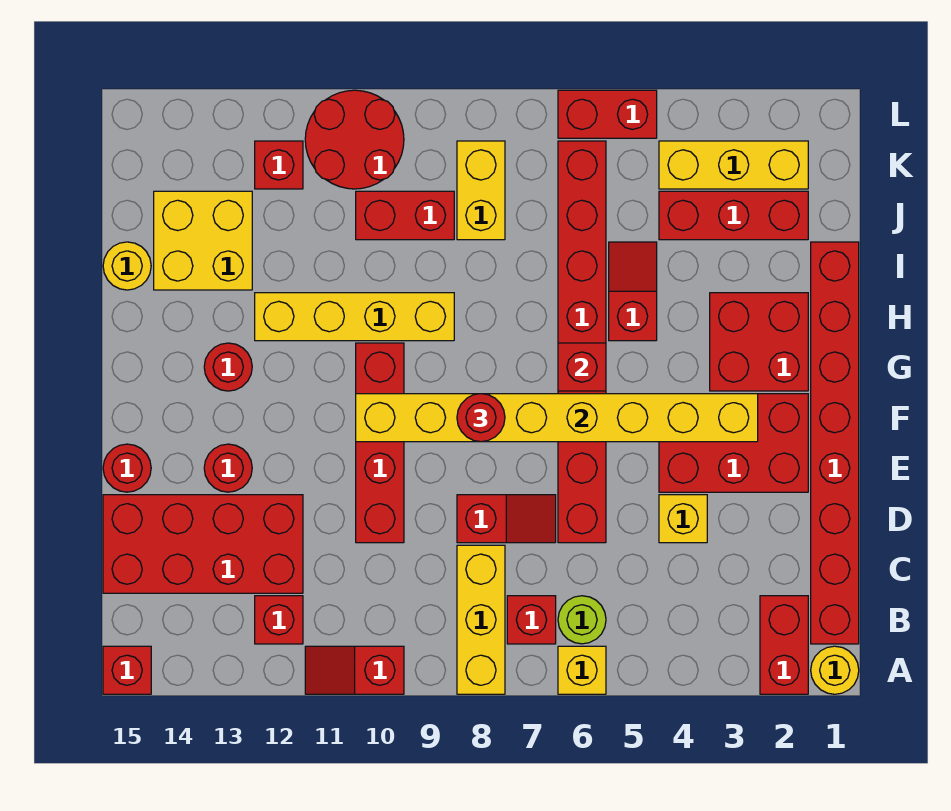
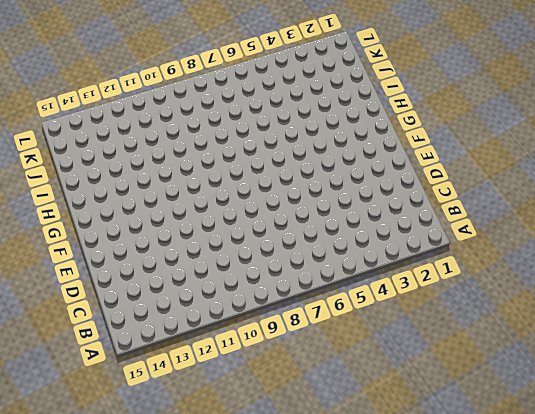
none -> yellow round brick A1 level 1
none -> red brick A2:B2 level 1
none -> yellow brick A6 level 1
none -> yellow brick A8:C8 level 1

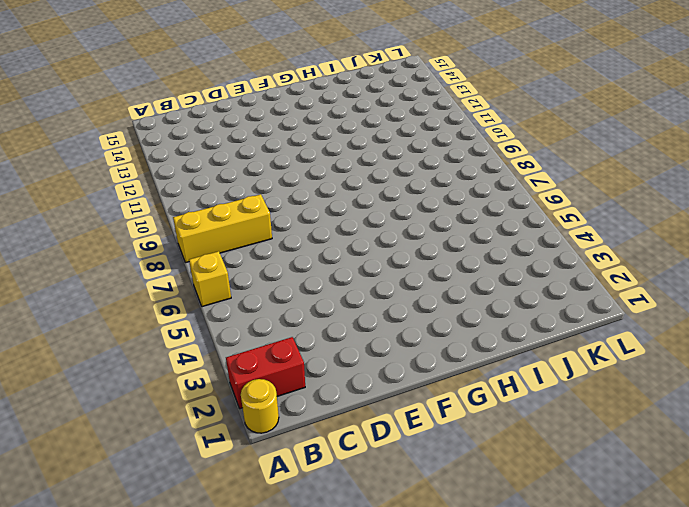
none -> red slope A10:A11 level 1 top 10
none -> red brick A15 level 1
none -> red brick B1:I1 level 1
none -> lime round brick B6 level 1

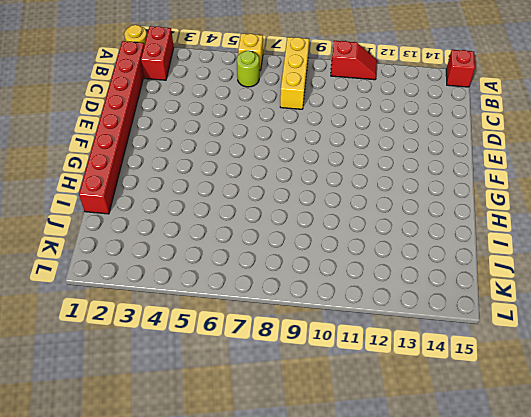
none -> red brick B7 level 1
none -> red brick B12 level 1
none -> red brick C12:D15 level 1
none -> yellow brick D4 level 1

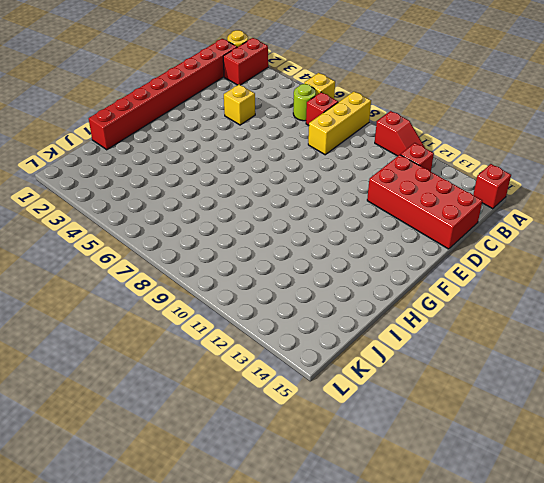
none -> red brick D6:K6 level 1
none -> red slope D7:D8 level 1 top 8
none -> red brick D10:G10 level 1
none -> red brick E2:F4 level 1

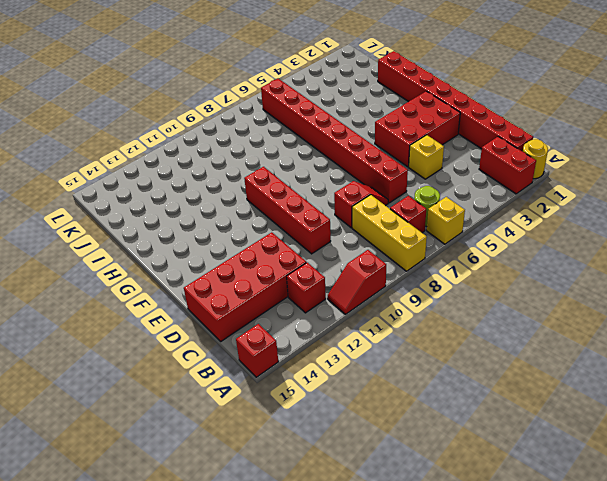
none -> red round brick E13 level 1
none -> red round brick E15 level 1
none -> red brick G2:H3 level 1
none -> red round brick G13 level 1

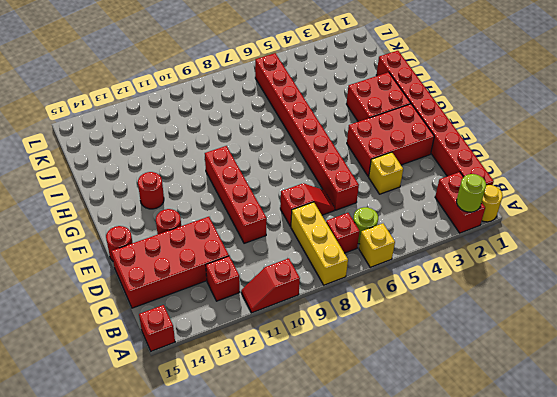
lime round brick A2 level 2 -> none
none -> red slope H5:I5 level 1 top H
none -> yellow brick H9:H12 level 1
none -> yellow brick I13:J14 level 1
none -> yellow round brick I15 level 1

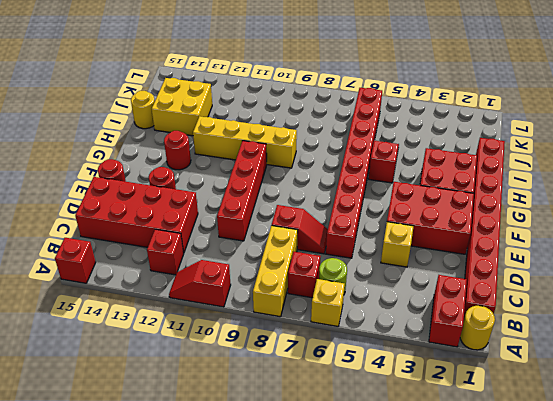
none -> red brick J2:J4 level 1
none -> yellow brick J8:K8 level 1
none -> red brick J9:J10 level 1
none -> yellow brick K2:K4 level 1

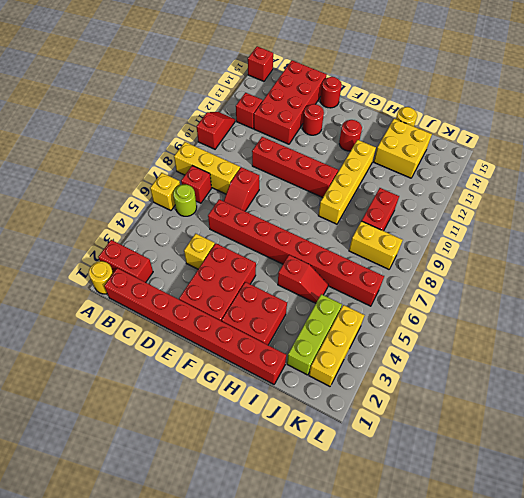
lime brick J2:J4 level 1 -> red brick J2:J4 level 1
none -> red round brick K10:L11 level 1
none -> red brick K12 level 1
none -> red brick L5:L6 level 1
none -> yellow brick F3:F10 level 2

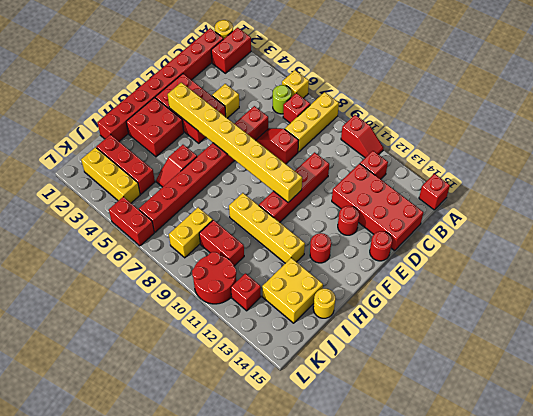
none -> red brick G6 level 2
none -> red round brick F8 level 3

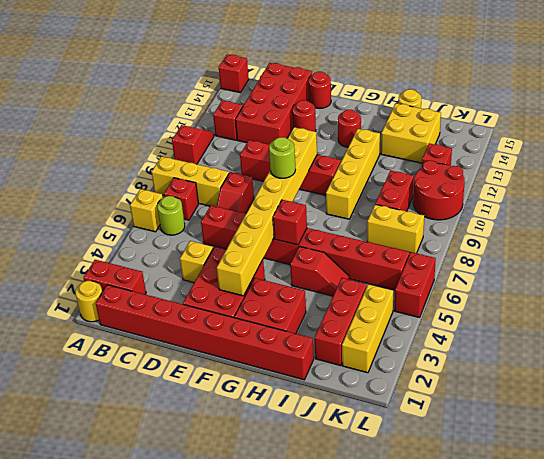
lime round brick F8 level 3 -> red round brick F8 level 3

